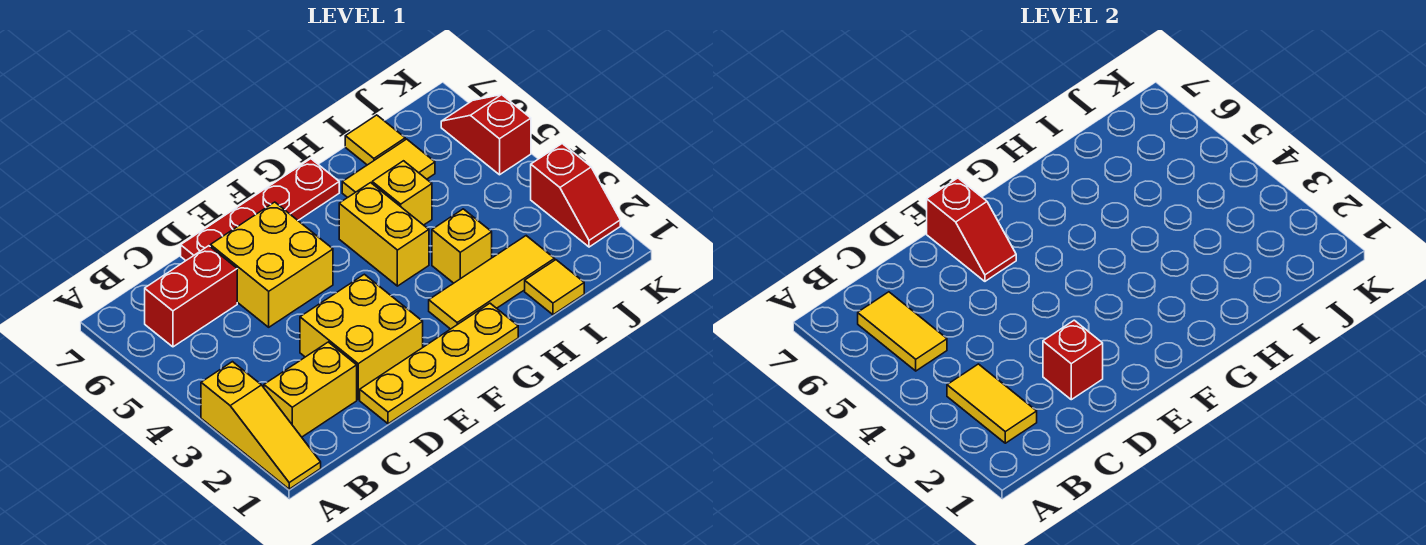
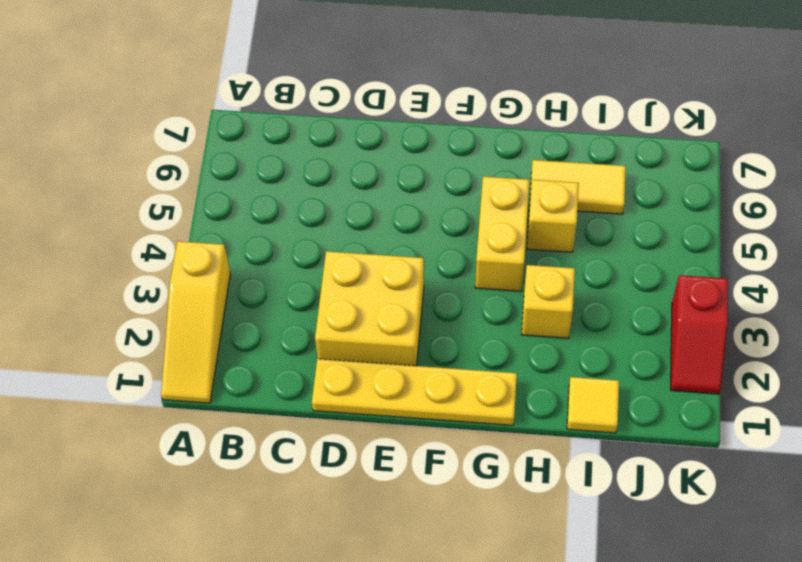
none -> yellow brick B2:C2 level 1
none -> red brick B6:C6 level 1
none -> yellow brick D5:E6 level 1

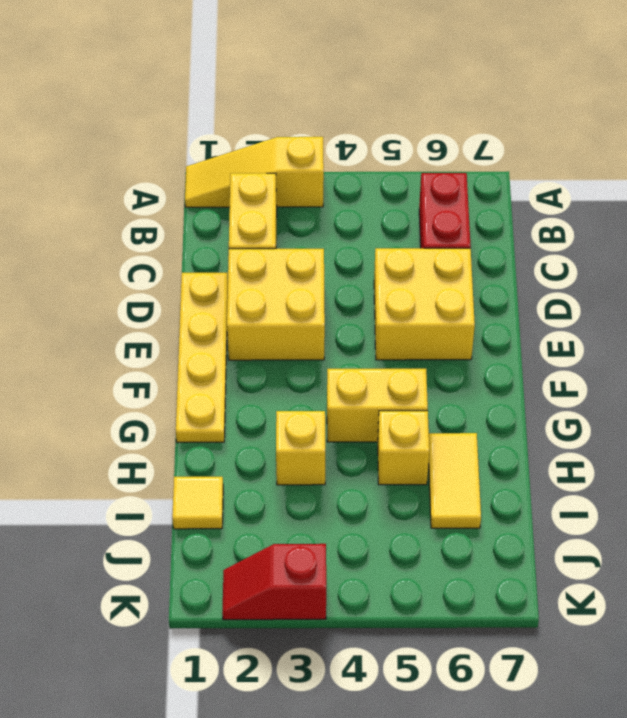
none -> red plate D7:G7 level 1
none -> yellow tile G2:I2 level 1
none -> yellow tile I7 level 1

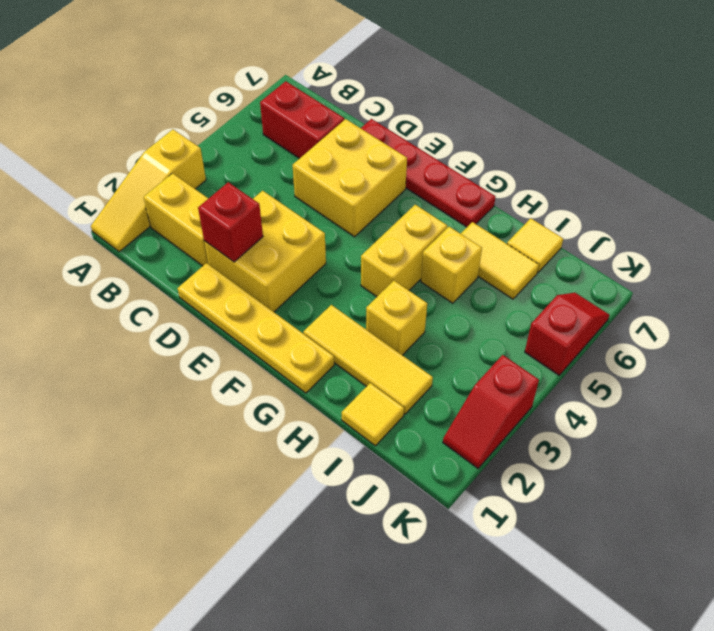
none -> yellow tile B2:B3 level 2
none -> yellow tile B5:B6 level 2
none -> red slope E6:E7 level 2 top 7

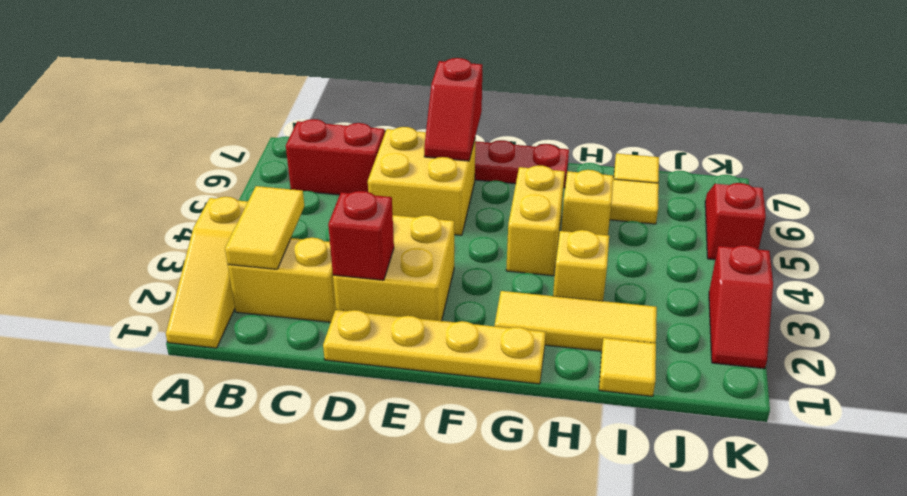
none -> yellow tile B5:B6 level 2

